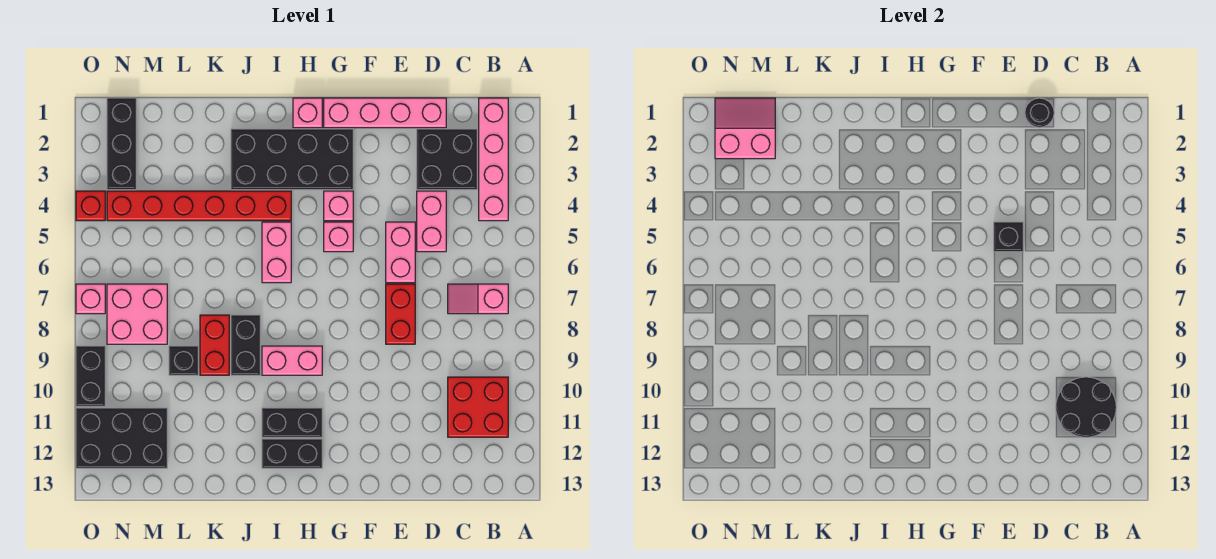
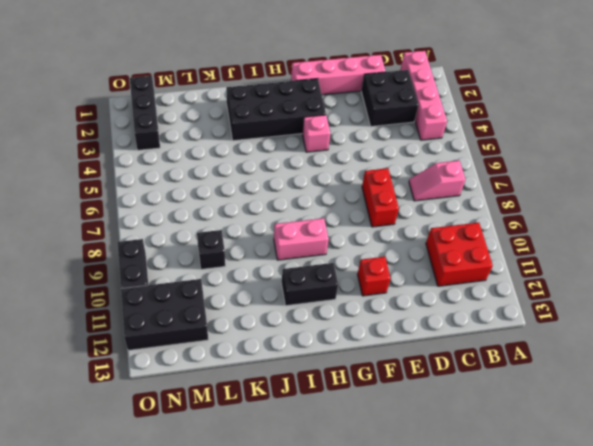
red brick F11 level 1 -> red brick O4 level 1
none -> pink brick D4:D5 level 1
none -> pink brick E5:E6 level 1
none -> pink brick G5 level 1
none -> pink brick H1 level 1

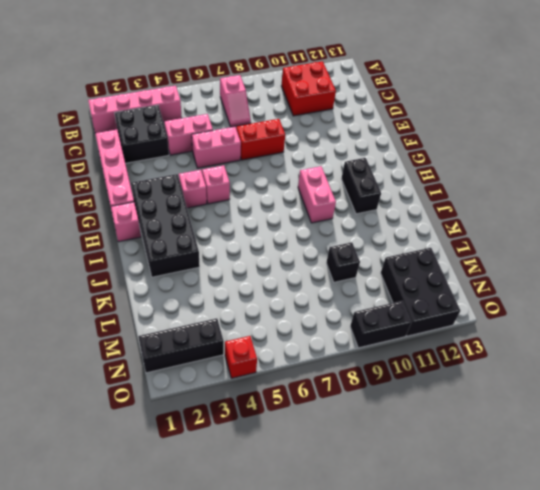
none -> black brick H12:I12 level 1
none -> red brick I4:N4 level 1
none -> pink brick I5:I6 level 1
none -> black brick J8:J9 level 1

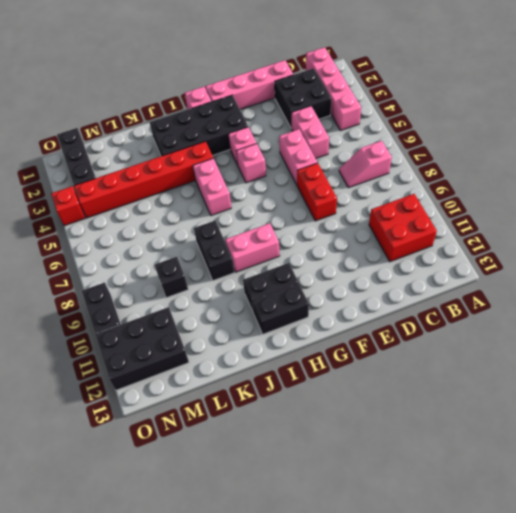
none -> red brick K8:K9 level 1
none -> pink brick M7:N8 level 1
none -> pink brick O7 level 1
none -> black round brick B10:C11 level 2

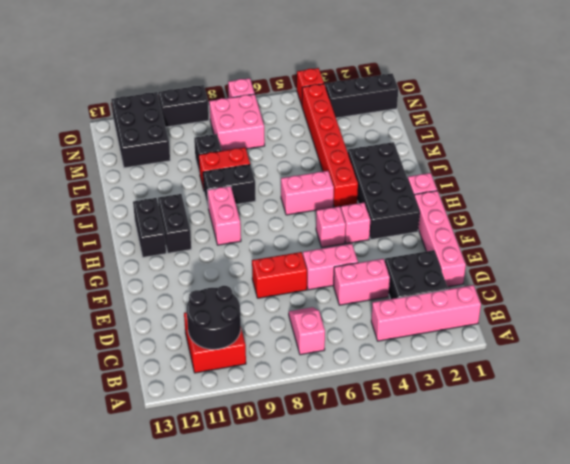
none -> black round brick D1 level 2
none -> black brick E5 level 2
none -> pink slope M1:N2 level 2 top 2

